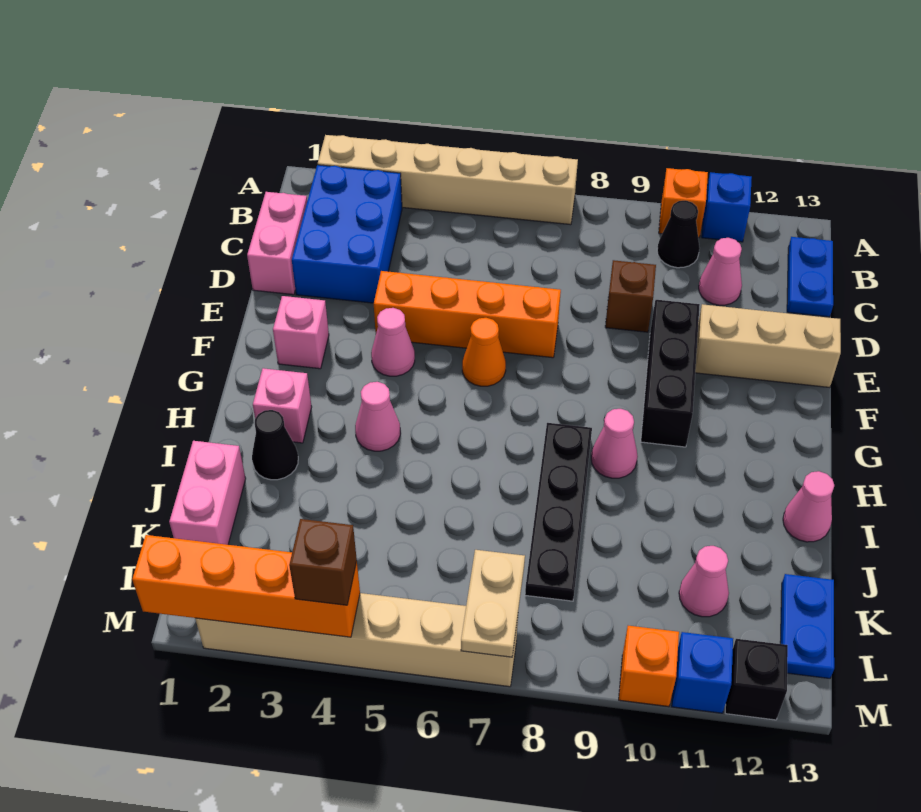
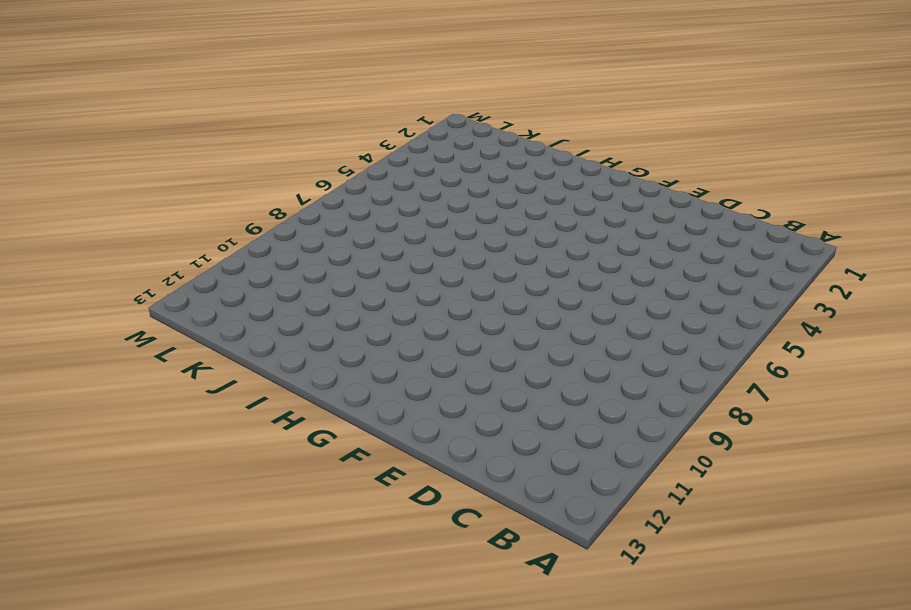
none -> tan brick A2:A7 level 1
none -> orange brick A10 level 1
none -> blue brick A11 level 1
none -> blue brick B2:D3 level 1

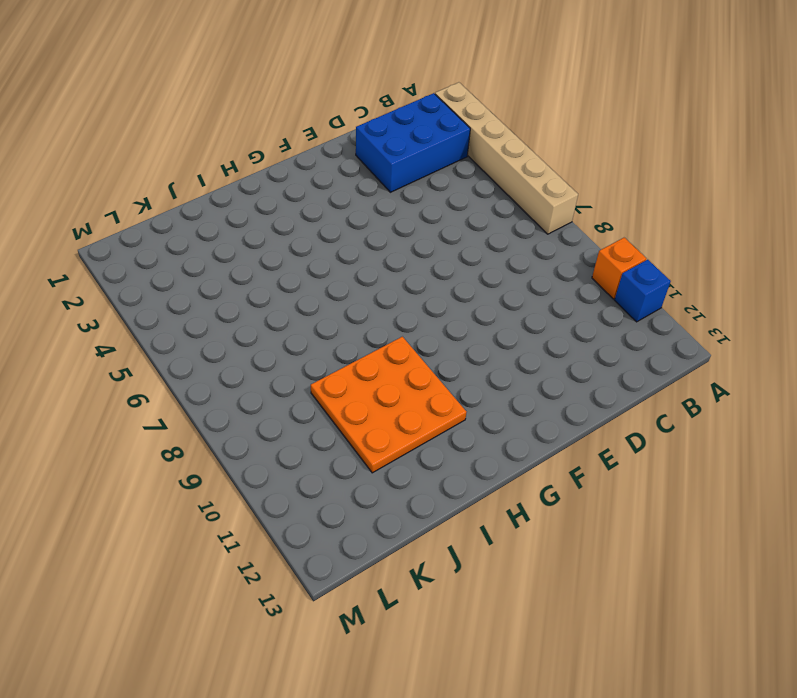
orange plate H9:J11 level 1 -> pink cone H9 level 1
none -> black cone B10 level 1
none -> blue plate B13:C13 level 1
none -> pink brick C1:D1 level 1
none -> pink cone C11 level 1

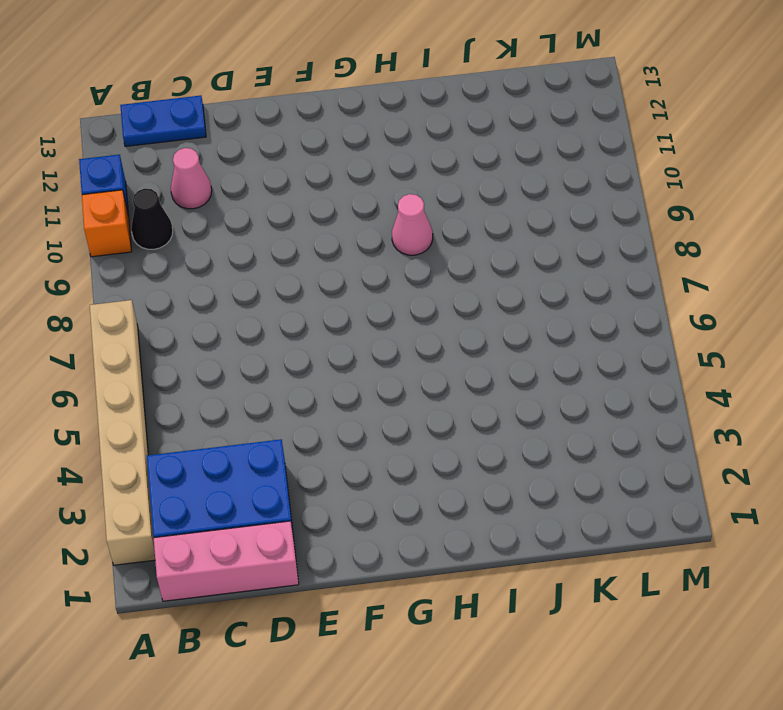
pink brick B1:D1 level 1 -> pink brick C1:D1 level 1
none -> brown brick D9 level 1
none -> orange brick E4:E7 level 1
none -> black brick E10:G10 level 1
none -> tan brick E11:E13 level 1

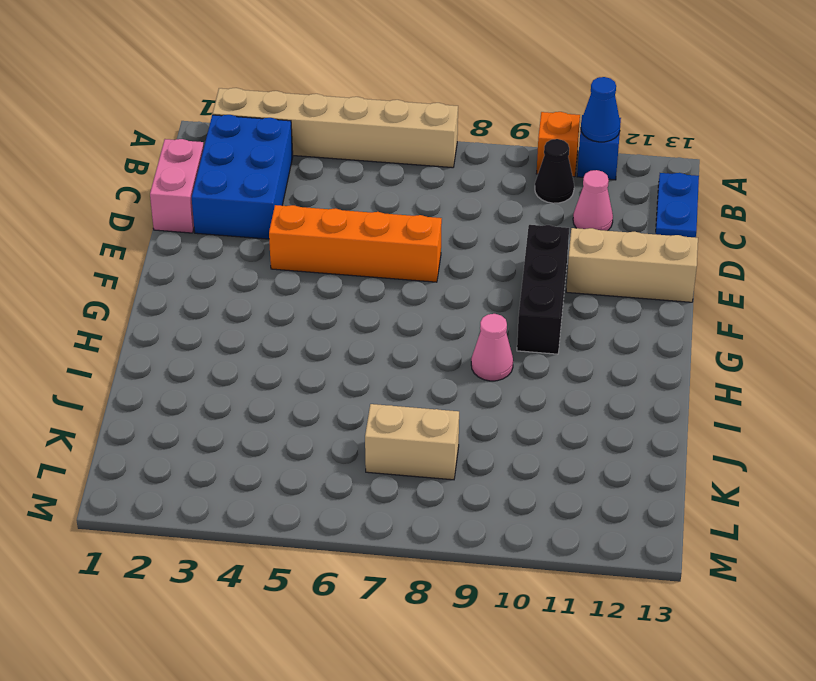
blue cone A11 level 2 -> none
tan brick K7:K8 level 1 -> black plate H8:K8 level 1
none -> brown brick D9 level 1
none -> pink brick F2 level 1
none -> pink cone F4 level 1
none -> orange cone F6 level 1

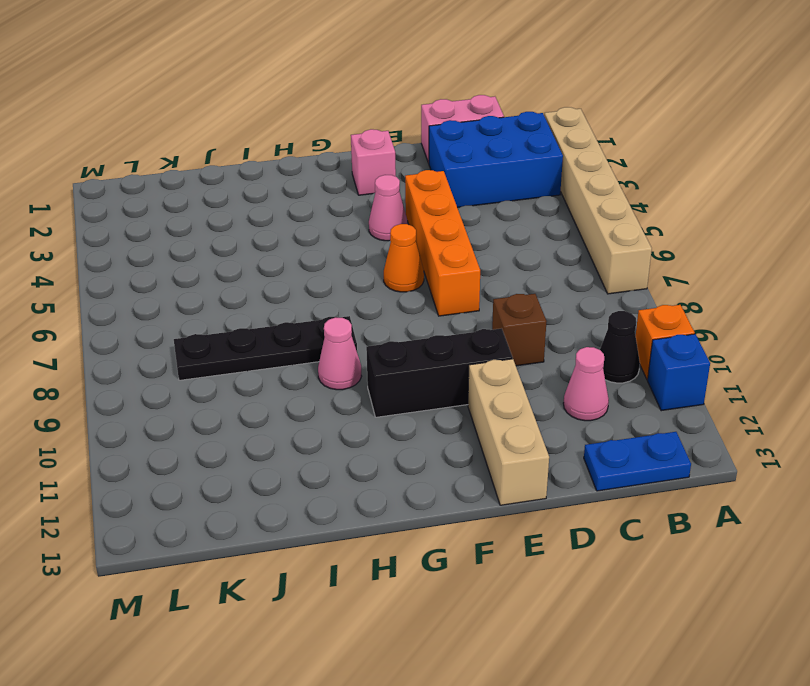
none -> pink brick H2 level 1
none -> pink cone H4 level 1
none -> black cone I2 level 1
none -> pink cone I13 level 1

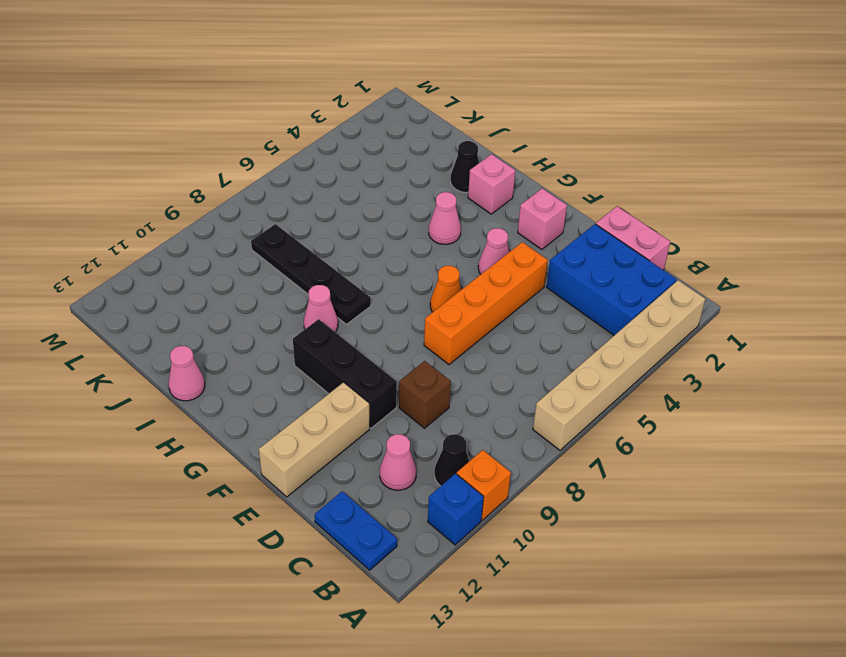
none -> pink brick J1:K1 level 1
none -> pink cone K11 level 1
none -> blue plate K13:L13 level 1
none -> tan brick M2:M7 level 1

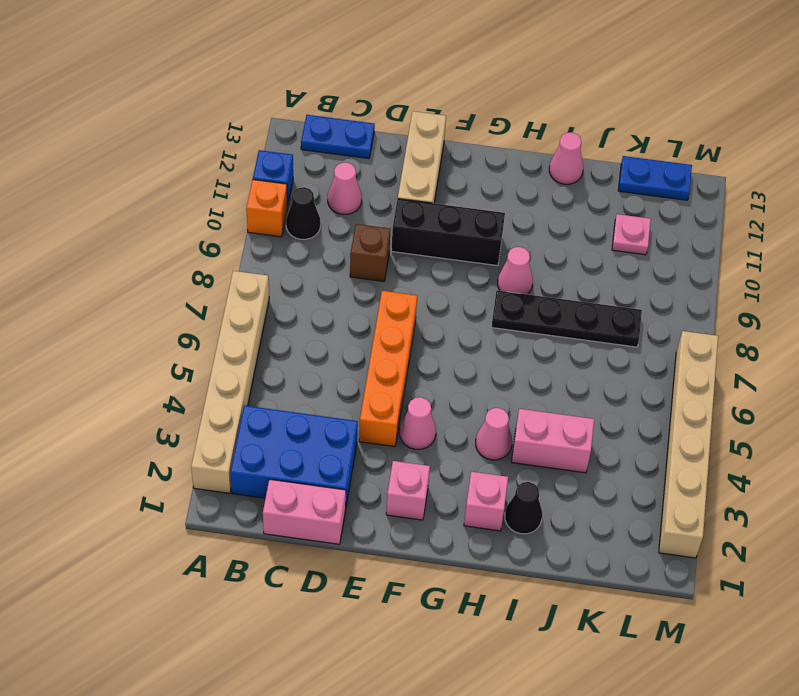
pink brick I4:J4 level 1 -> pink brick J1:K1 level 1
pink plate K11 level 1 -> pink cone K11 level 1
none -> orange cone F6 level 1
none -> orange brick M10 level 1
none -> blue brick M11 level 1
none -> black brick M12 level 1

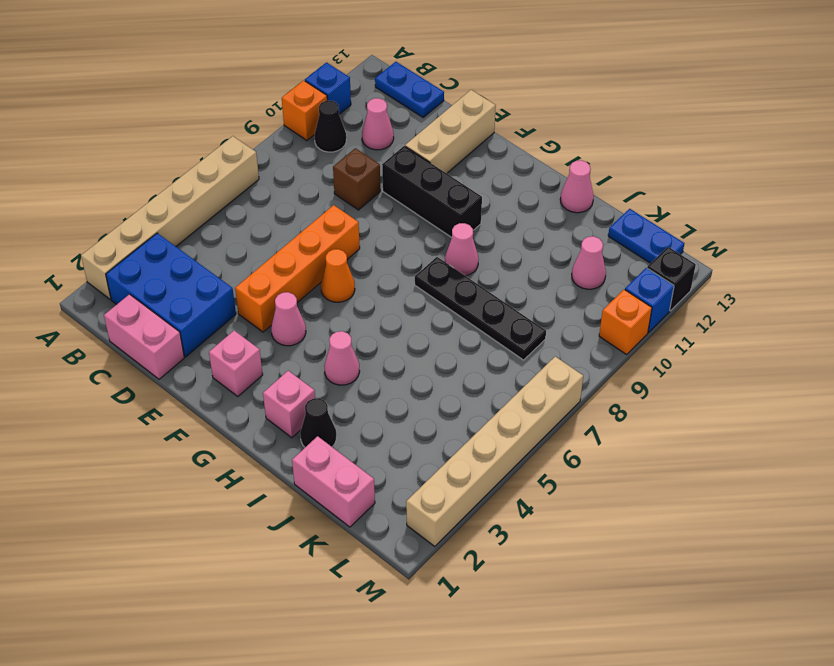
none -> tan plate L7:M7 level 2
none -> orange brick M1:M4 level 2
none -> brown brick M4 level 3

